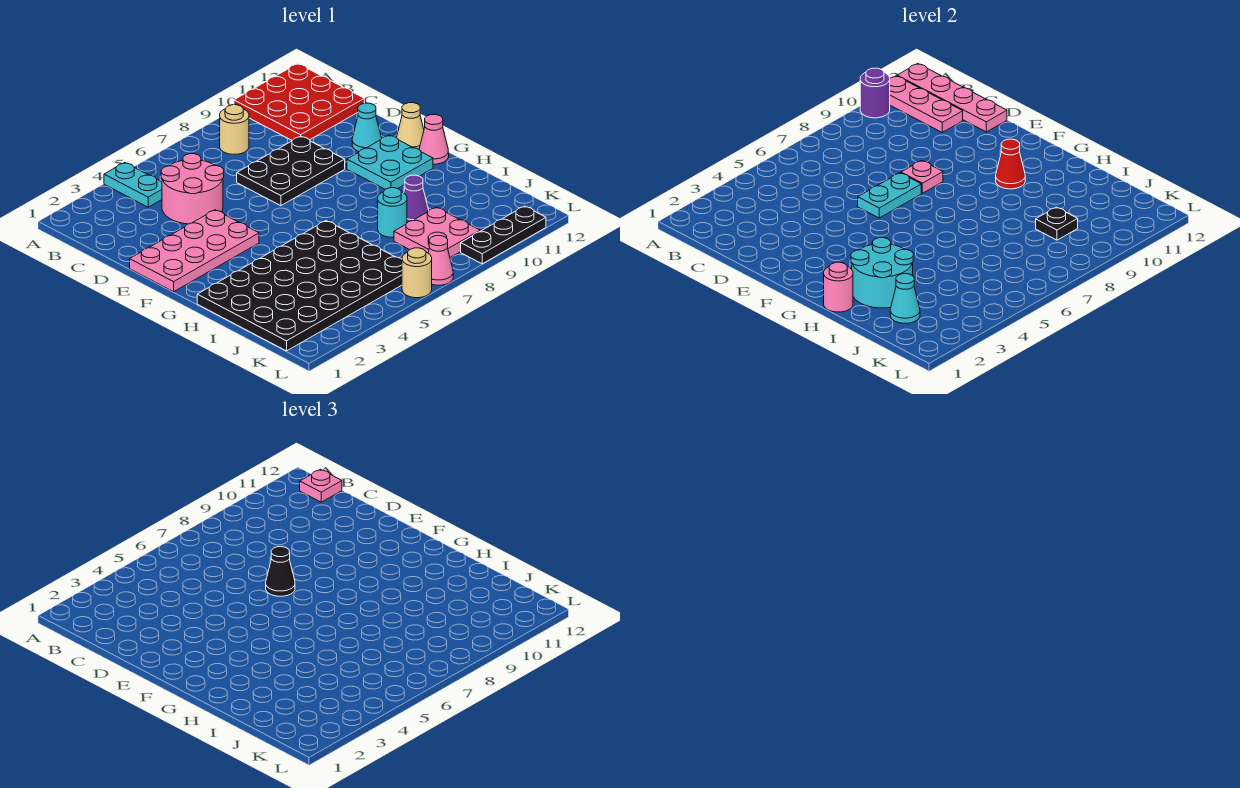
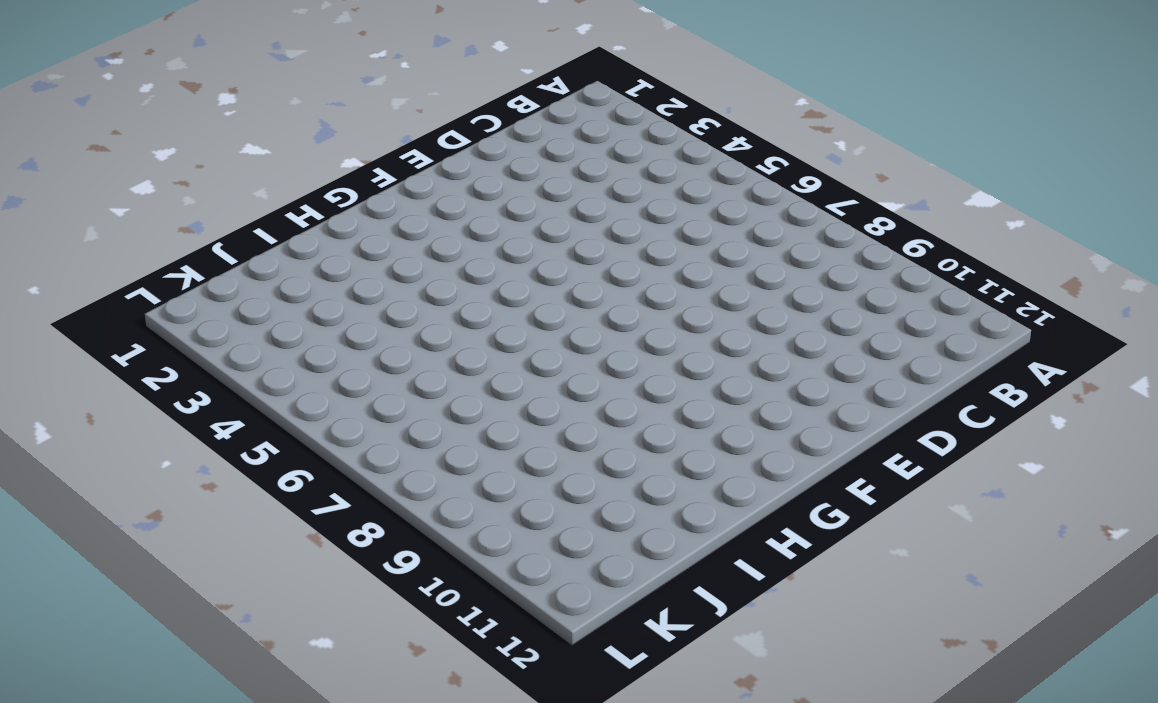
none -> cyan plate A4:B4 level 1
none -> red plate A10:C12 level 1
none -> tan round brick B8 level 1

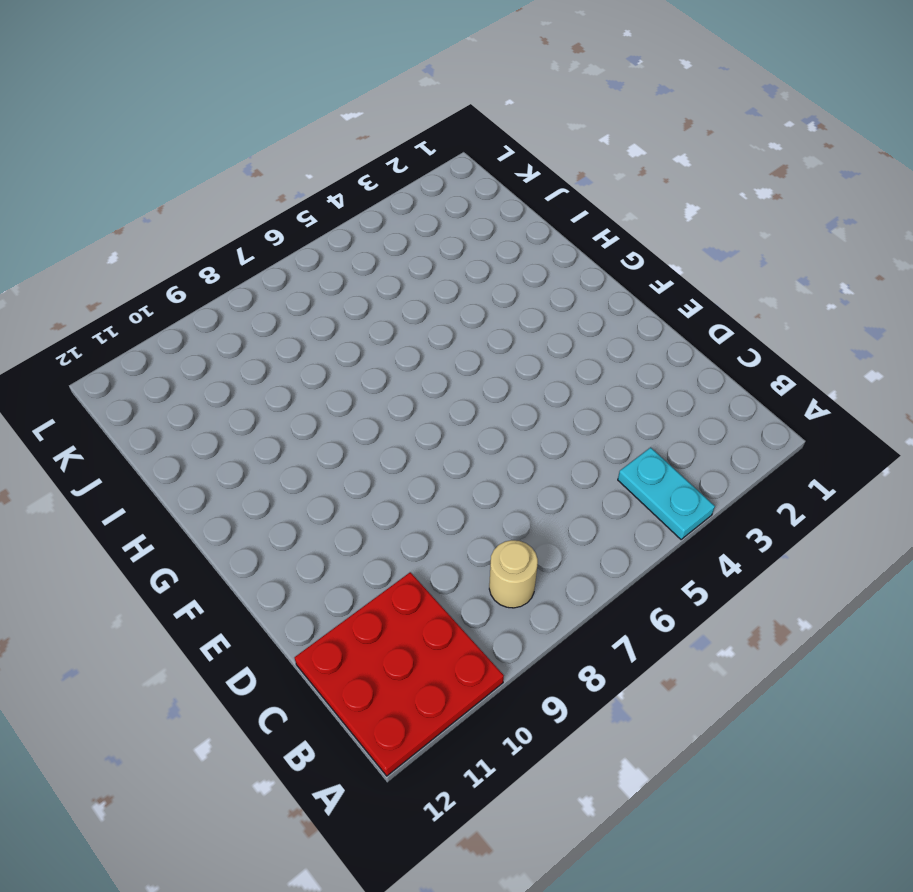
none -> pink round brick C4:D5 level 1
none -> black plate D7:E9 level 1
none -> pink plate E1:F4 level 1

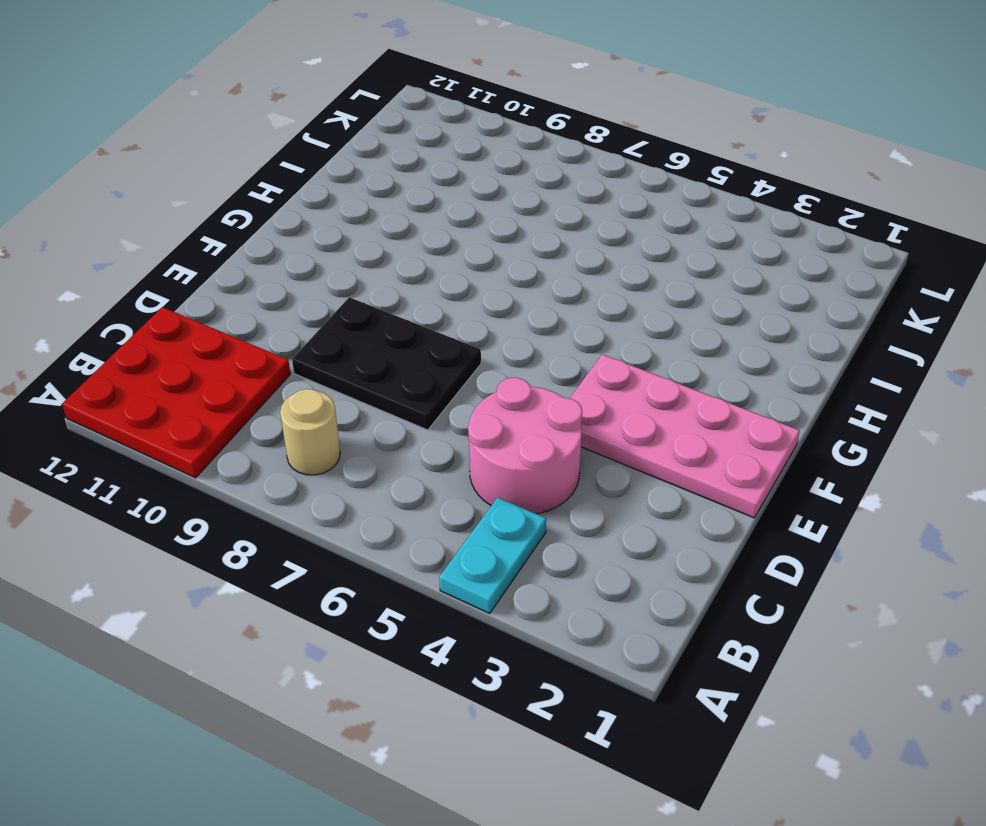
none -> cyan cone E11 level 1
none -> cyan plate F10:G11 level 1
none -> tan cone F12 level 1

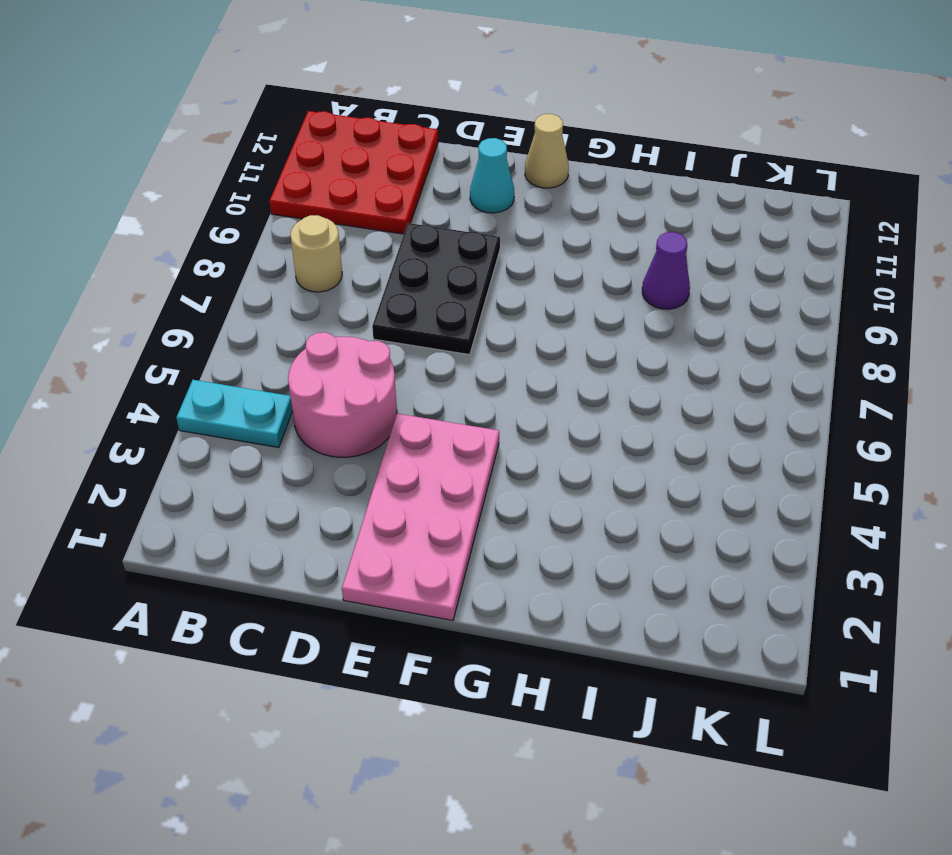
none -> cyan plate F10:G11 level 1
none -> pink cone G12 level 1
none -> black plate H1:K6 level 1

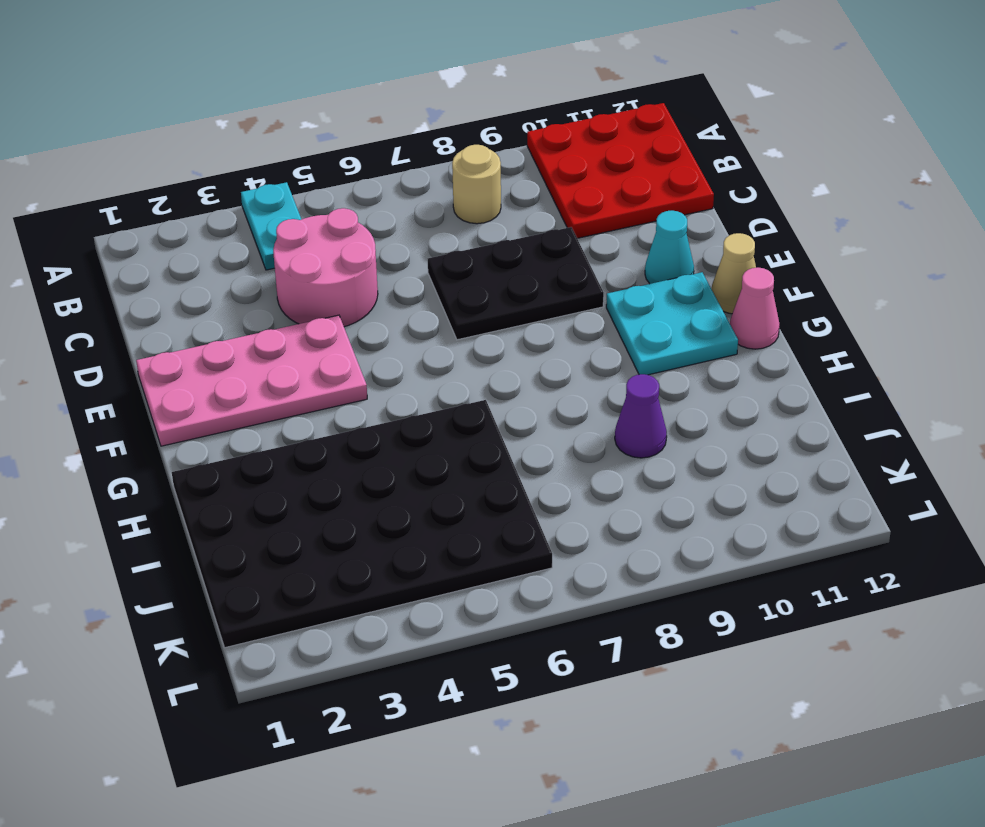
none -> cyan round brick I8 level 1
none -> pink plate J8:K9 level 1
none -> tan round brick L6 level 1

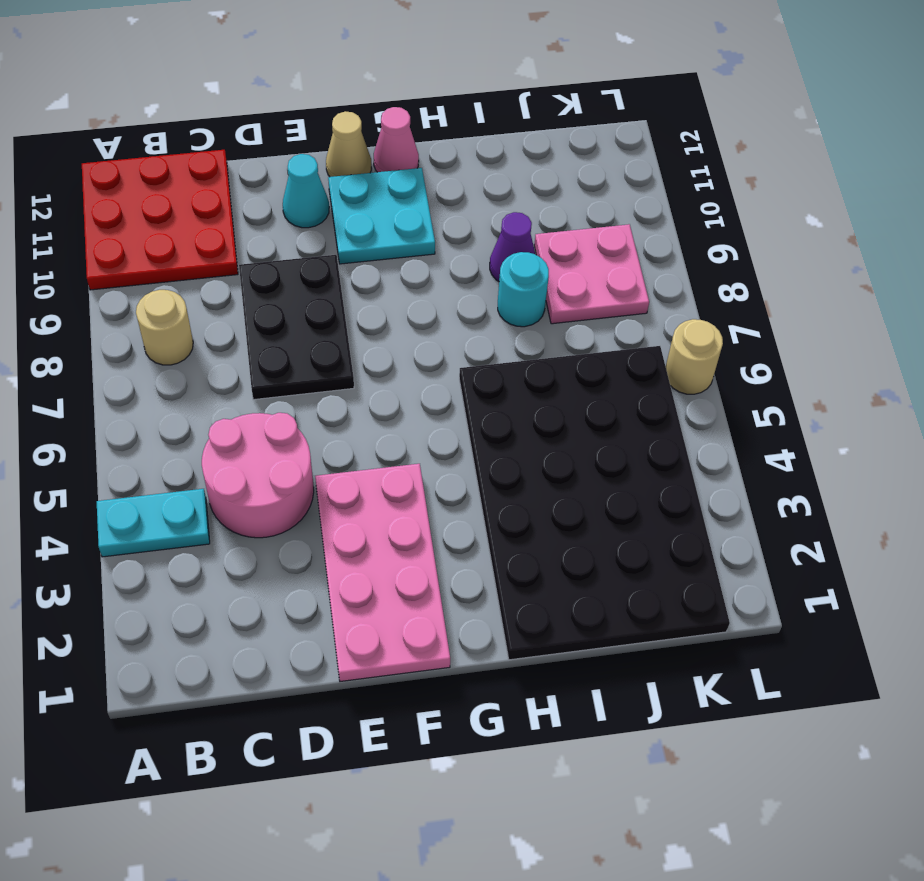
none -> pink cone L7 level 1
none -> black plate L9:L11 level 1
none -> purple round brick A10 level 2

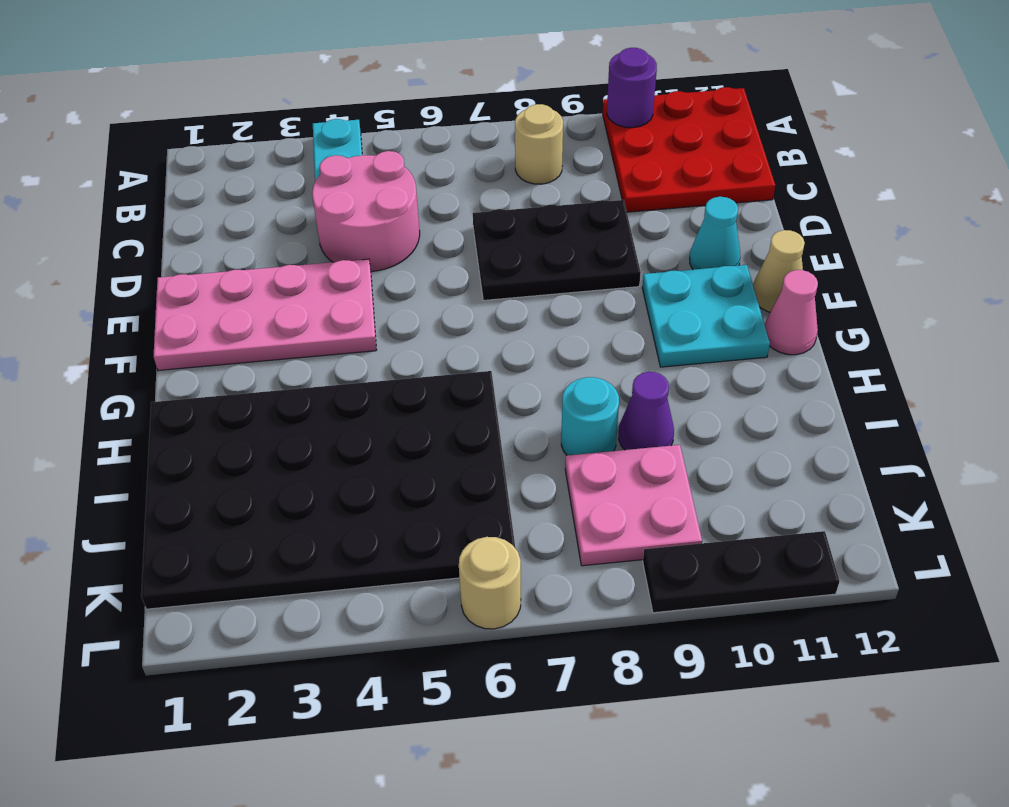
none -> pink cone L7 level 1
none -> pink plate A11:C11 level 2
none -> pink plate A12:D12 level 2

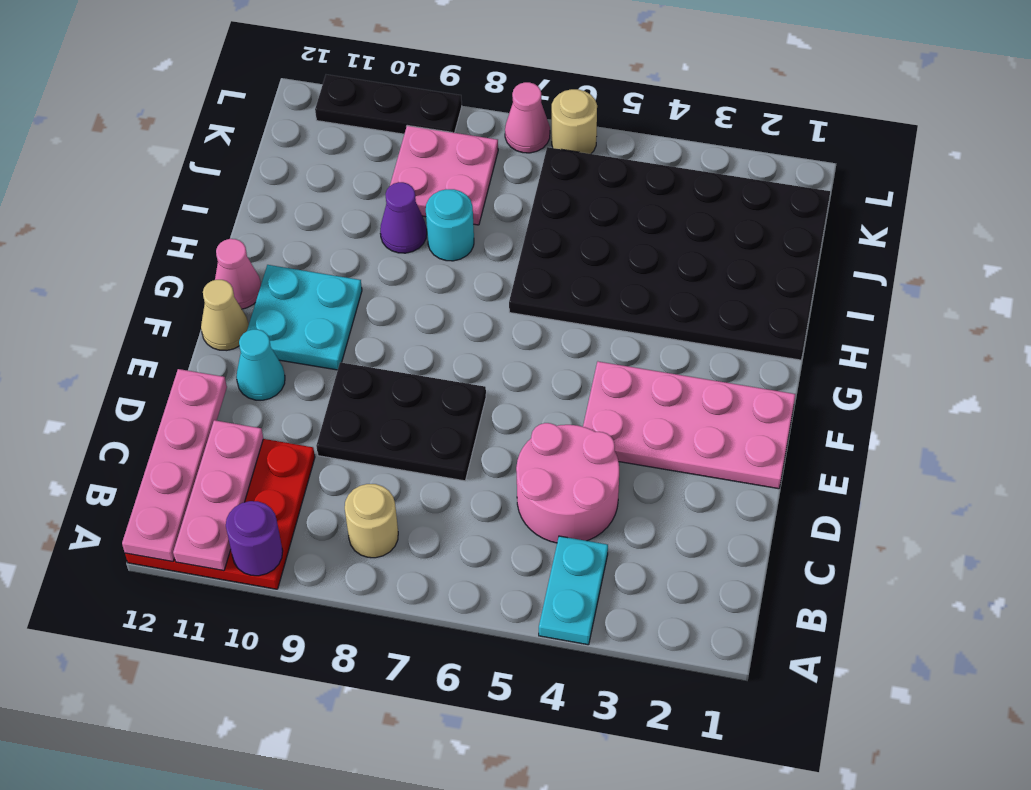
none -> cyan plate E6:E7 level 2
none -> pink plate E8 level 2
none -> red cone G10 level 2

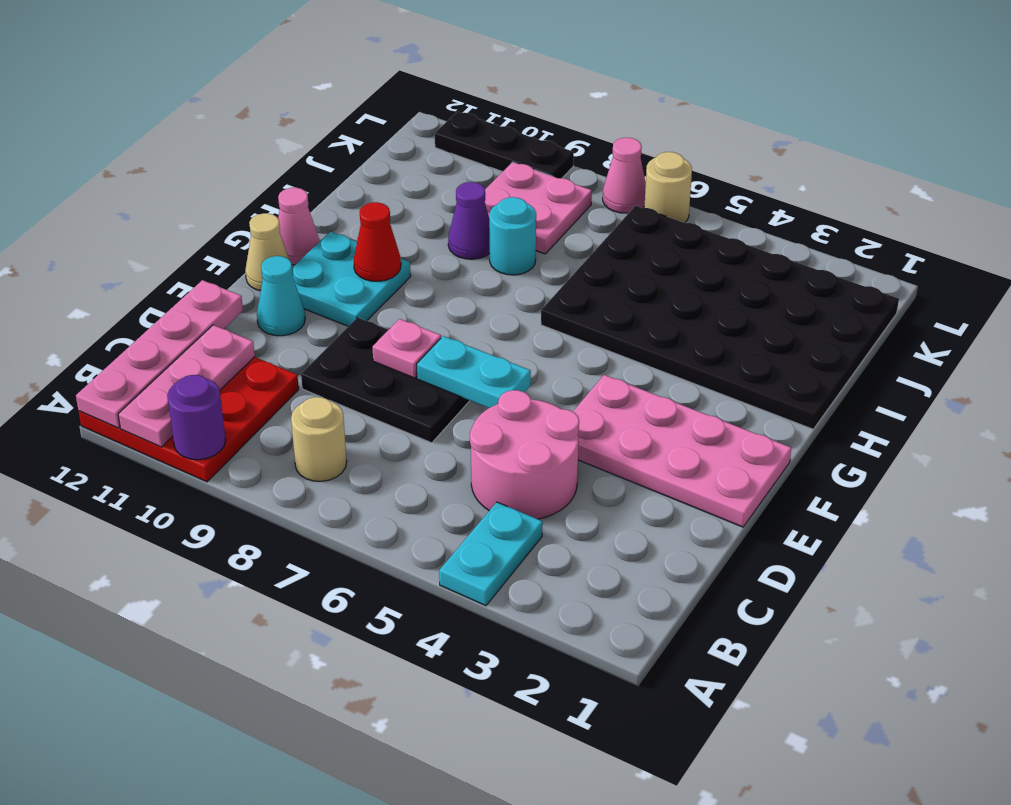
none -> pink round brick H1 level 2
none -> cyan round brick H2:I3 level 2
none -> cyan cone J2 level 2

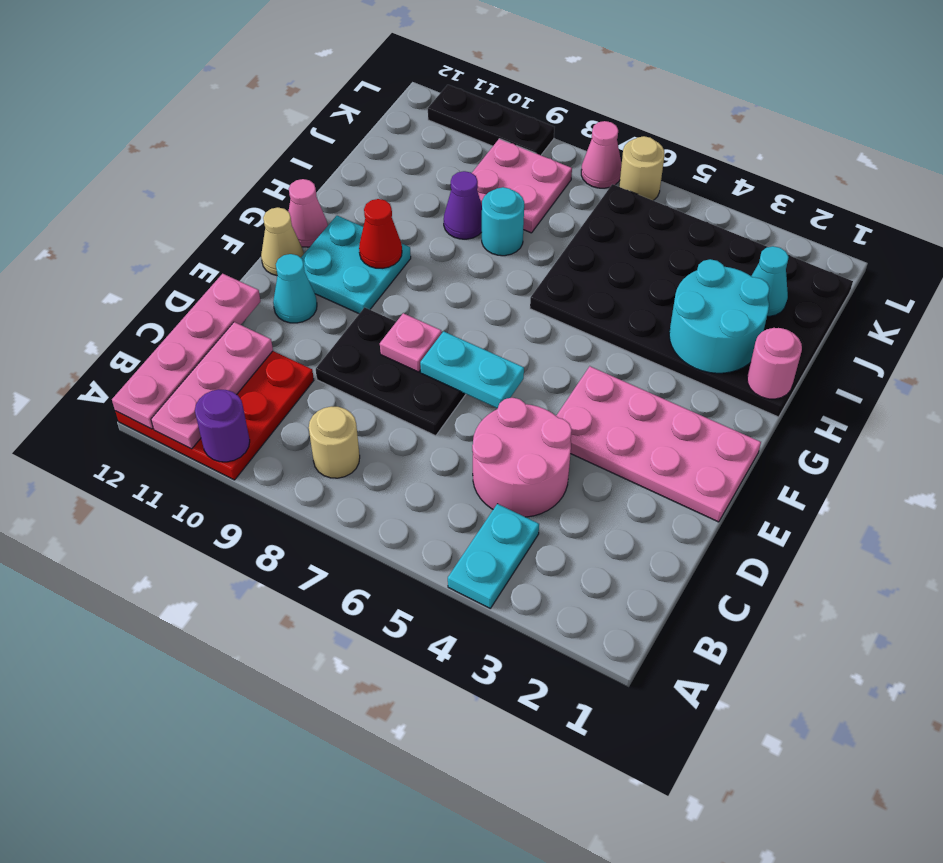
none -> black plate J9 level 2
none -> pink plate B12 level 3
none -> black cone E7 level 3

